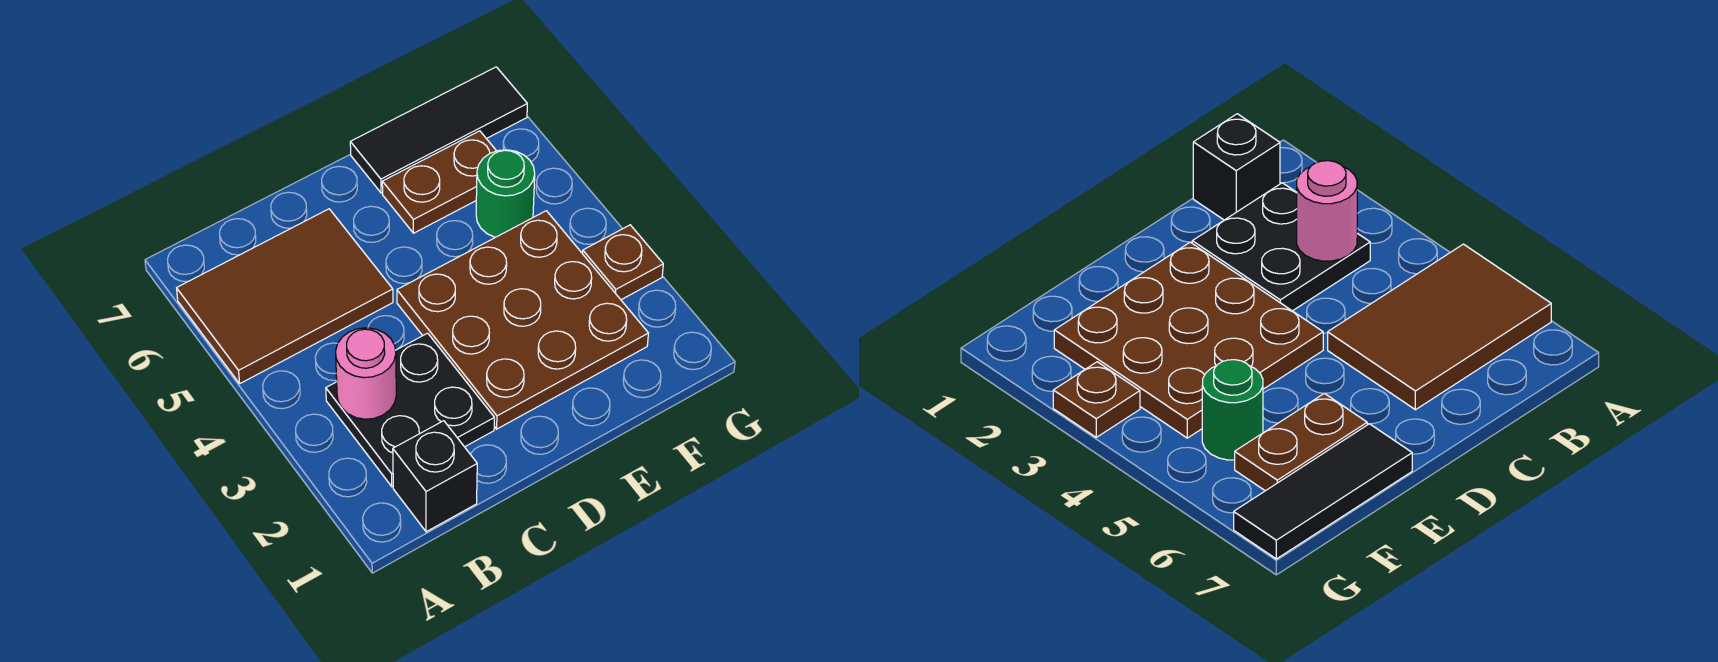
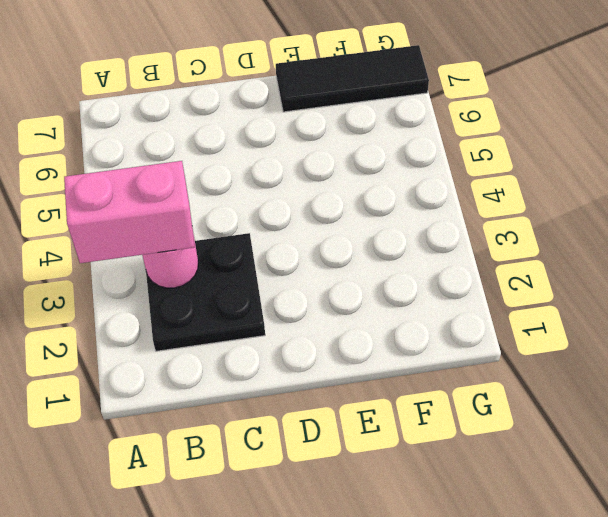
pink brick A3:B3 level 3 -> none
none -> brown tile A5:C6 level 1
none -> black brick B1 level 1

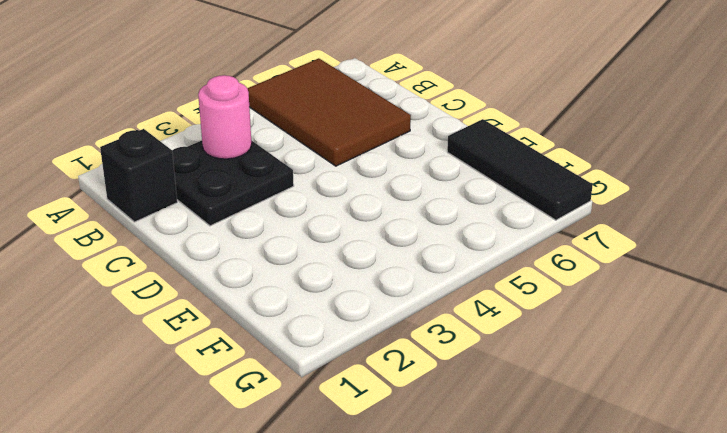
none -> brown plate D2:F4 level 1
none -> brown plate E6:F6 level 1

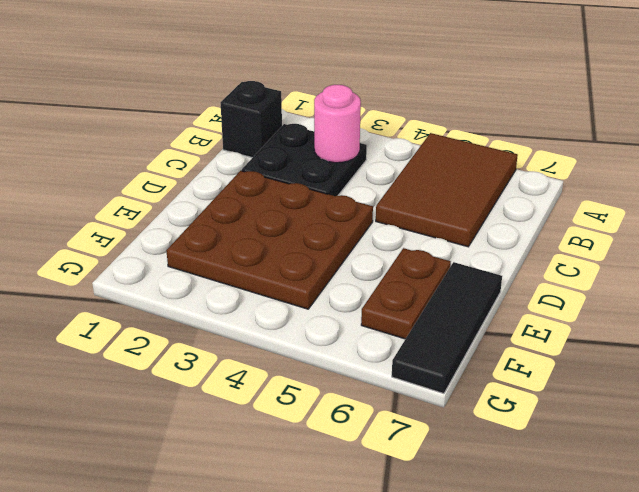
none -> green round brick F5 level 1
none -> brown plate G3 level 1

